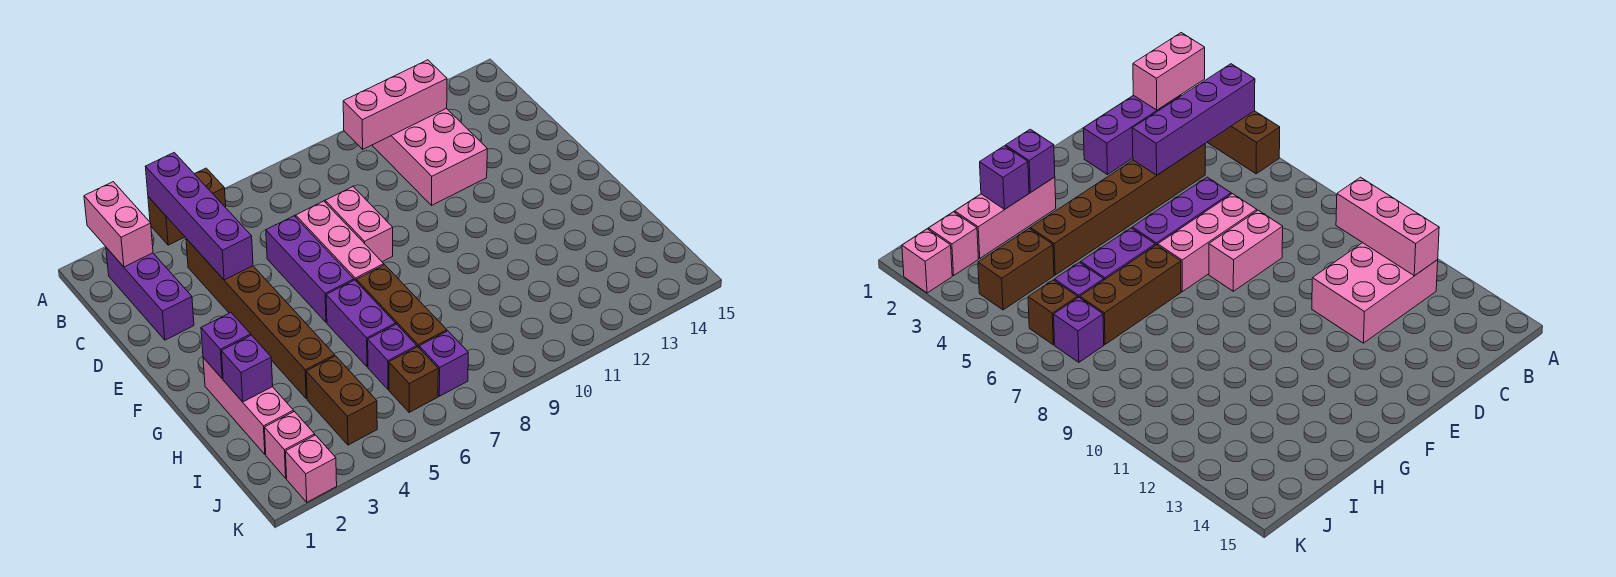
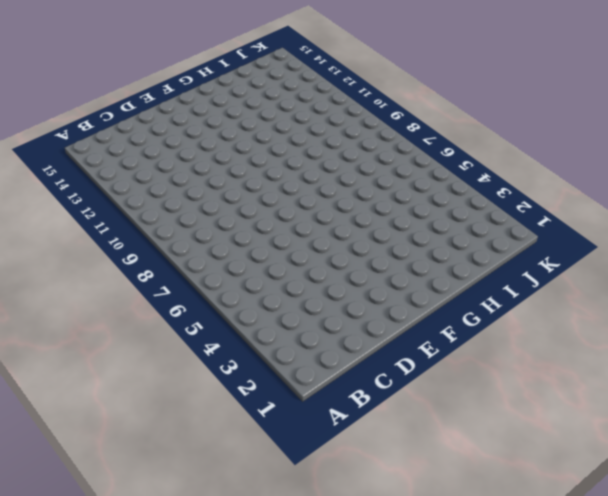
none -> brown brick A4:A5 level 1
none -> purple brick B2:D2 level 1
none -> pink brick B11:D12 level 1

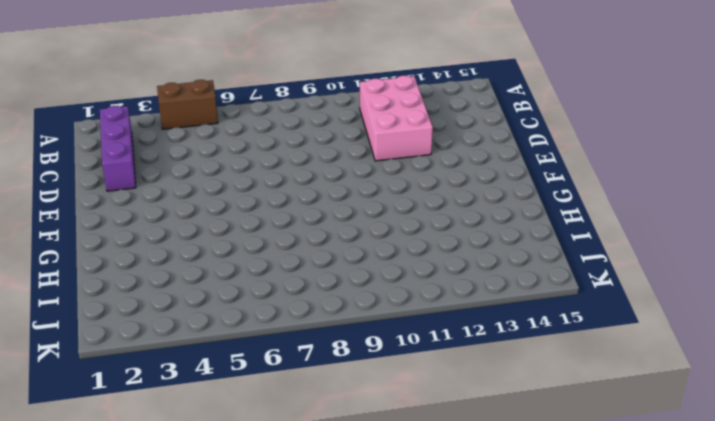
none -> brown brick C4:H4 level 1
none -> purple brick D6:F6 level 1
none -> pink brick D7:F7 level 1

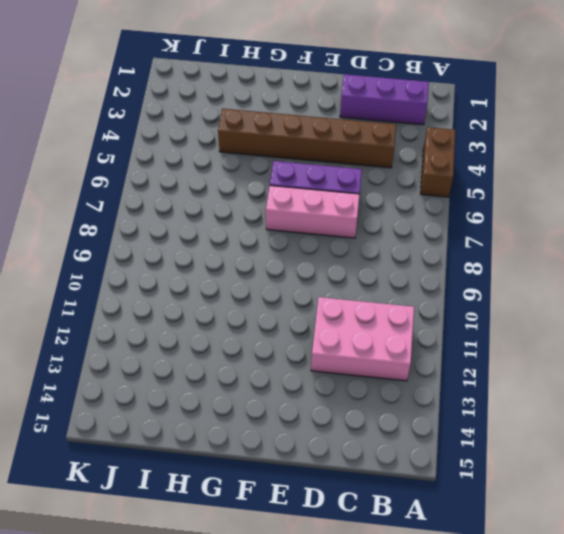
none -> pink brick D8:E8 level 1
none -> pink brick G2:I2 level 1
none -> purple brick G6:H6 level 1

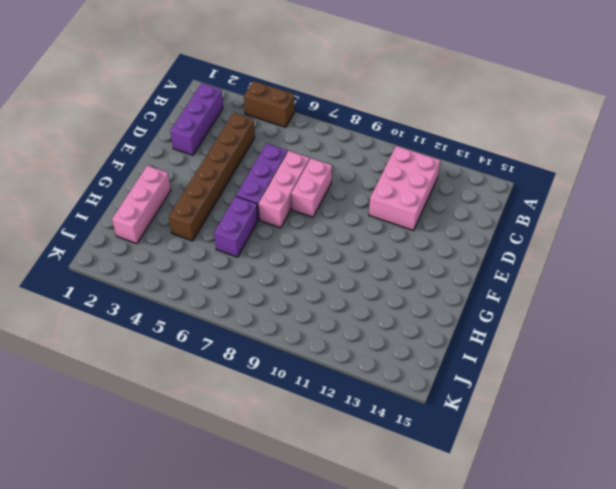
none -> brown brick G7:I7 level 1
none -> brown brick I4:J4 level 1
none -> purple brick I6 level 1

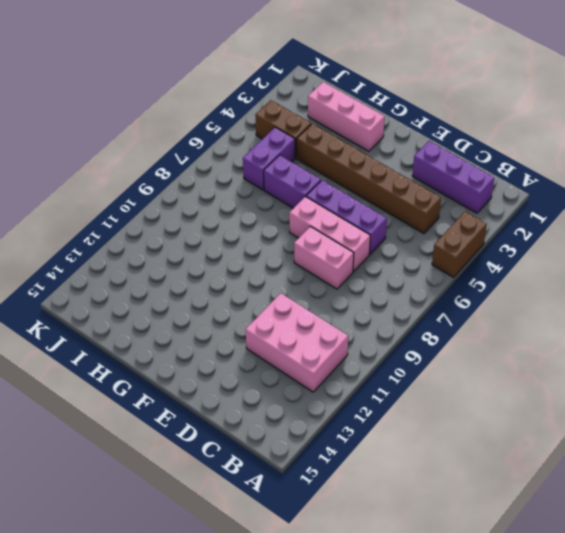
purple brick I5:I6 level 1 -> purple brick I6 level 1
none -> brown brick G7:I7 level 1
none -> pink brick J2 level 1
none -> brown brick J6 level 1

